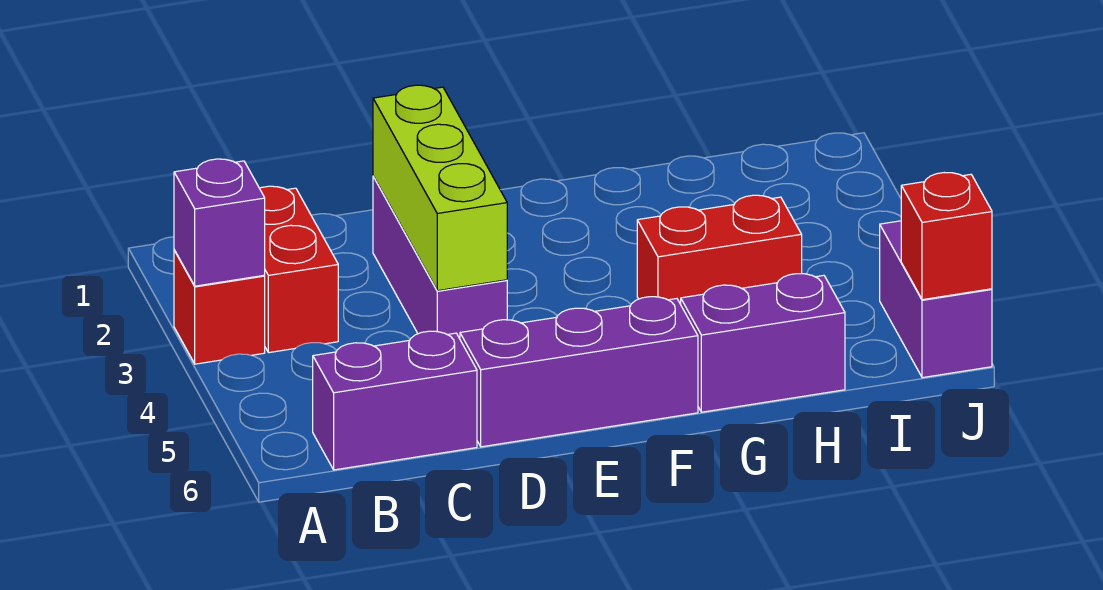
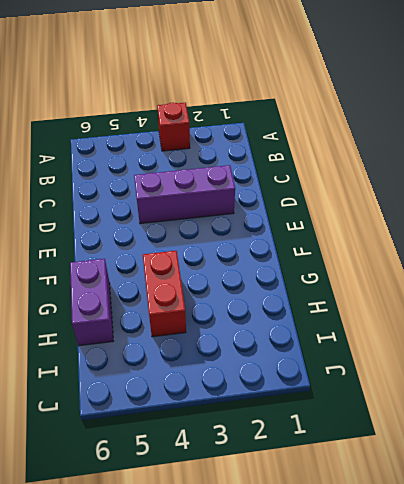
none -> red brick B2:B3 level 1
none -> purple brick B6:C6 level 1

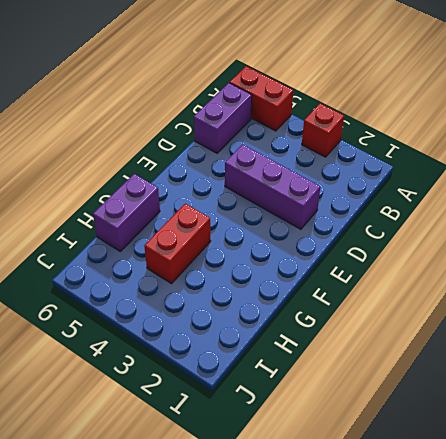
red brick A5:A6 level 1 -> red brick B2:B3 level 1
none -> purple brick D6:F6 level 1
none -> purple brick J5:J6 level 1

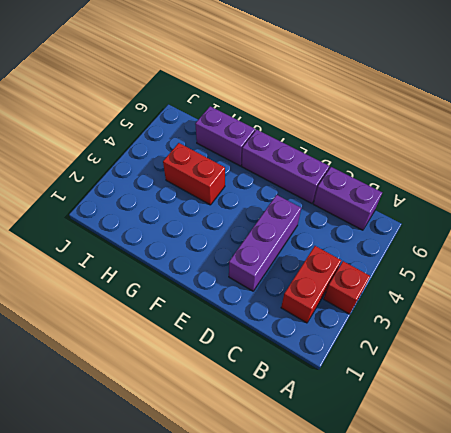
none -> purple brick J5:J6 level 1
none -> purple brick A3 level 2

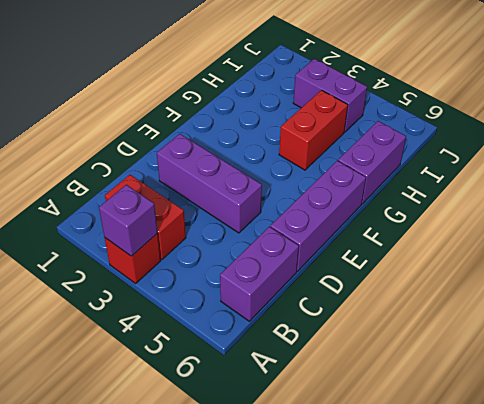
purple brick I3:I4 level 1 -> purple brick J5:J6 level 1
none -> lime brick D2:D4 level 2
none -> red brick J6 level 2

